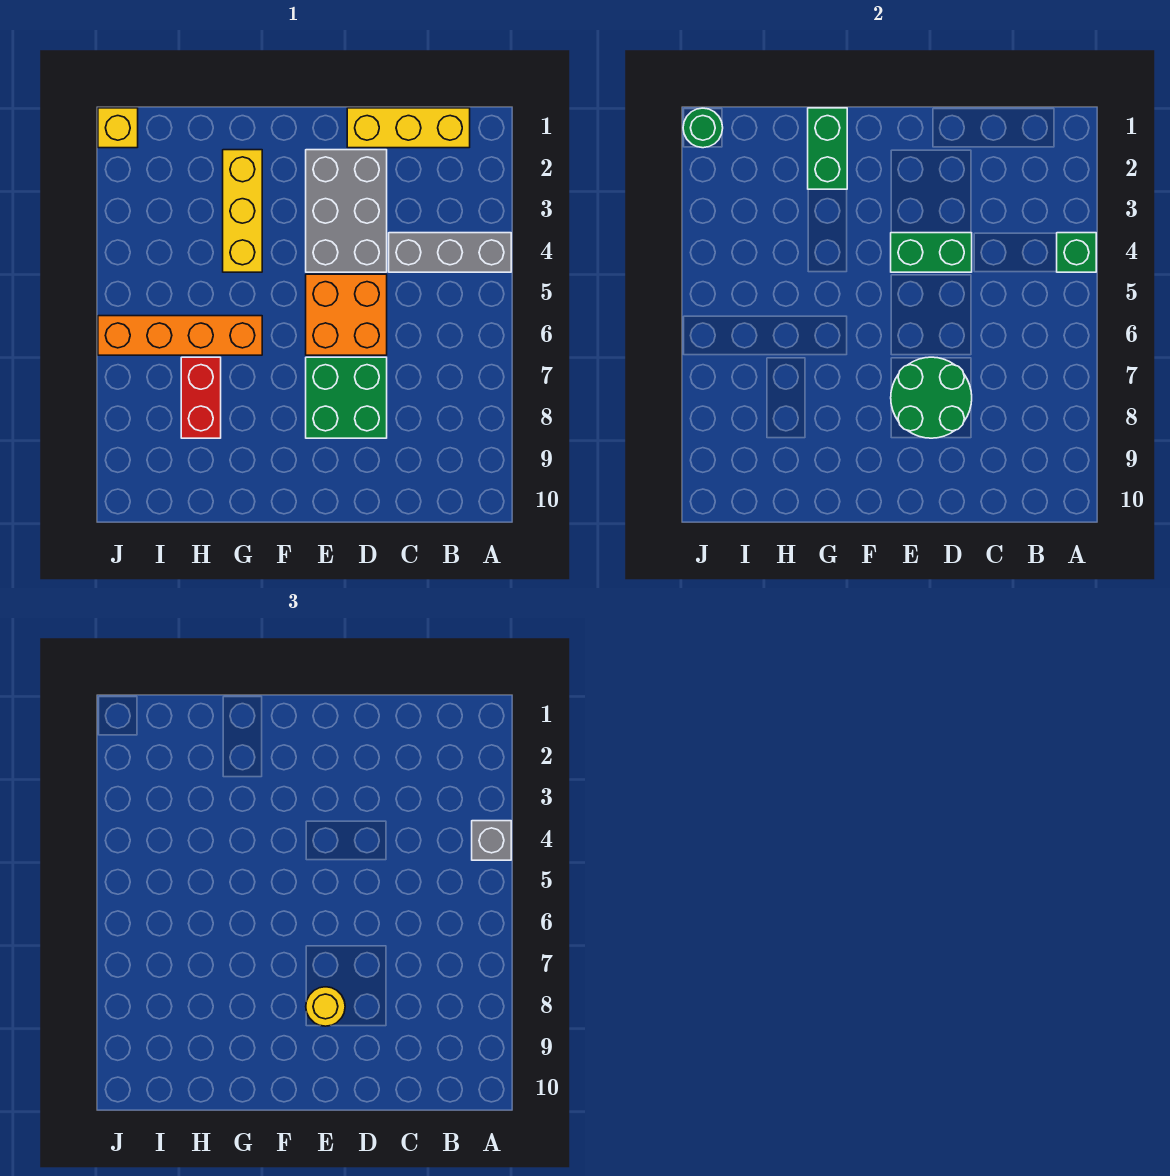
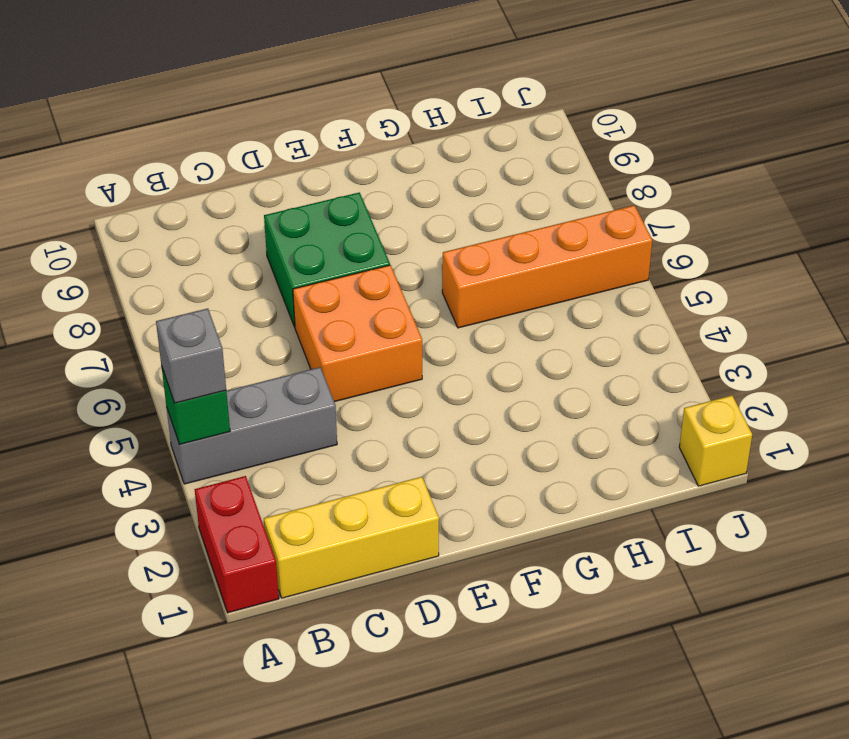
red brick A1:A2 level 1 -> red brick H7:H8 level 1
none -> grey brick D2:E4 level 1
none -> yellow brick G2:G4 level 1
none -> green brick D4:E4 level 2

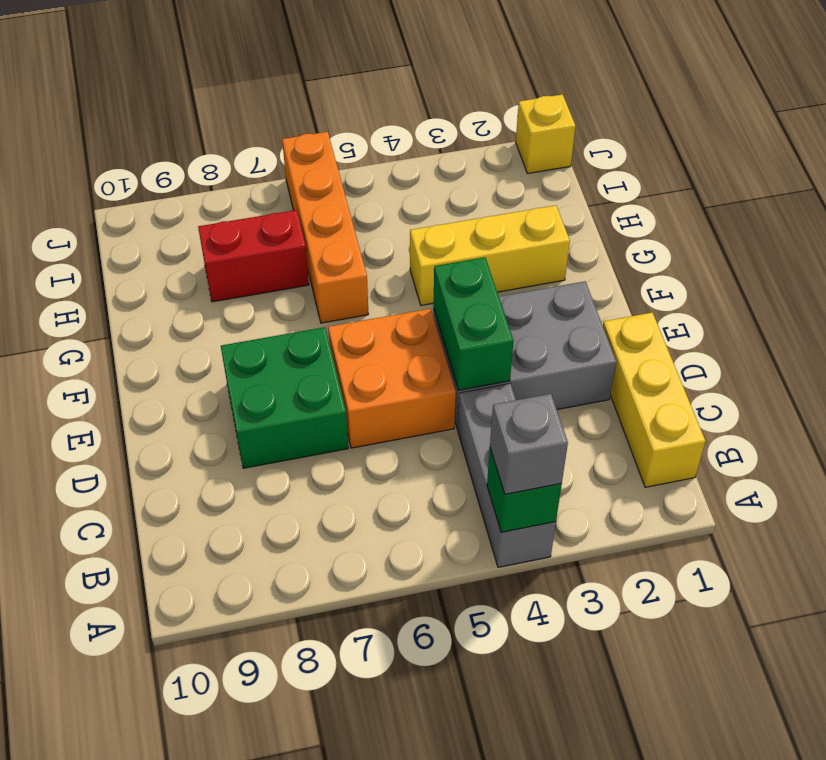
none -> green round brick D7:E8 level 2
none -> green brick G1:G2 level 2
none -> green round brick J1 level 2

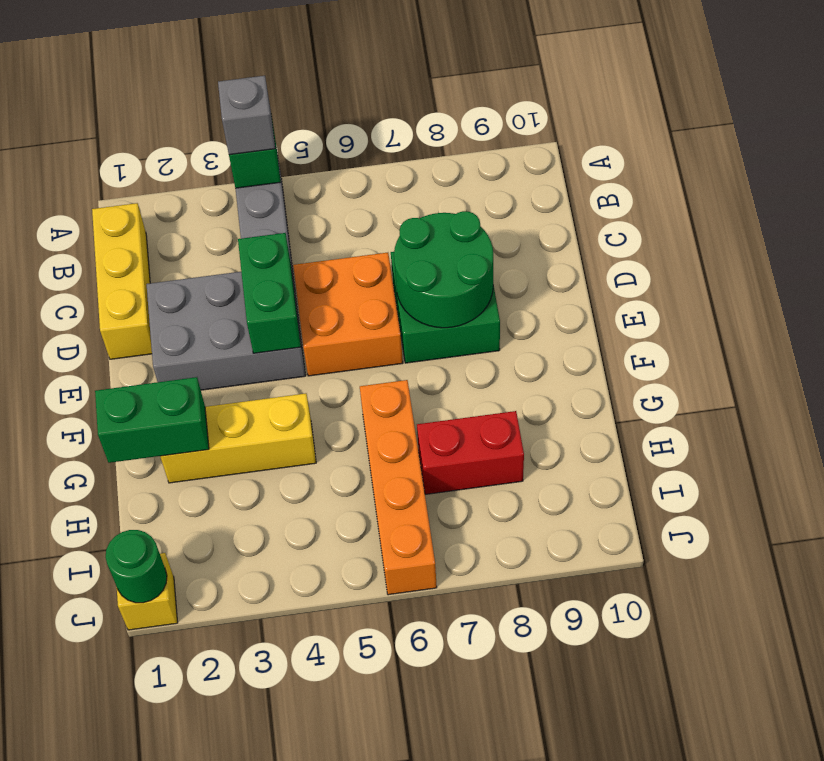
none -> yellow round brick E8 level 3

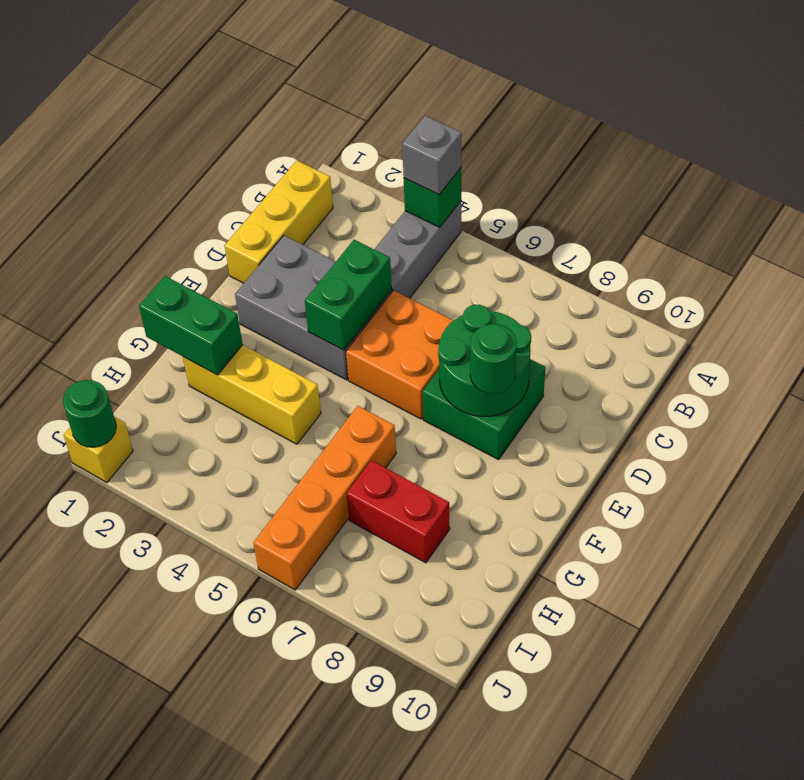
green round brick E8 level 3 -> yellow round brick E8 level 3

